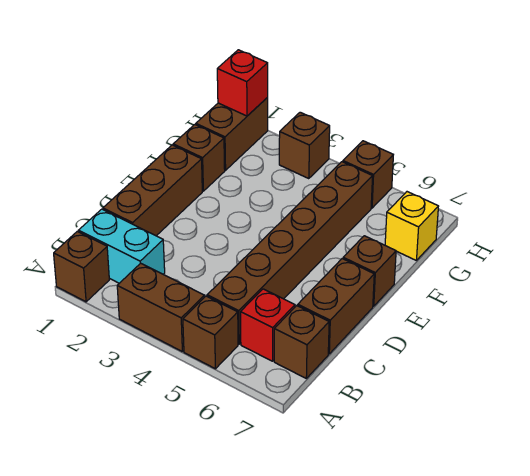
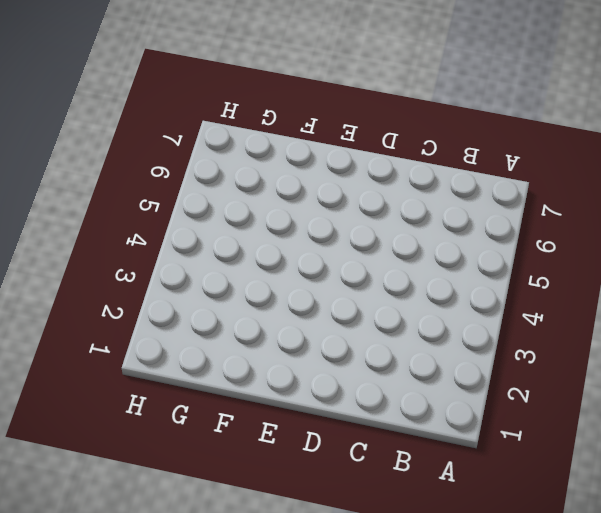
none -> brown brick A1 level 1
none -> brown brick A3:A4 level 1
none -> brown brick A5 level 1

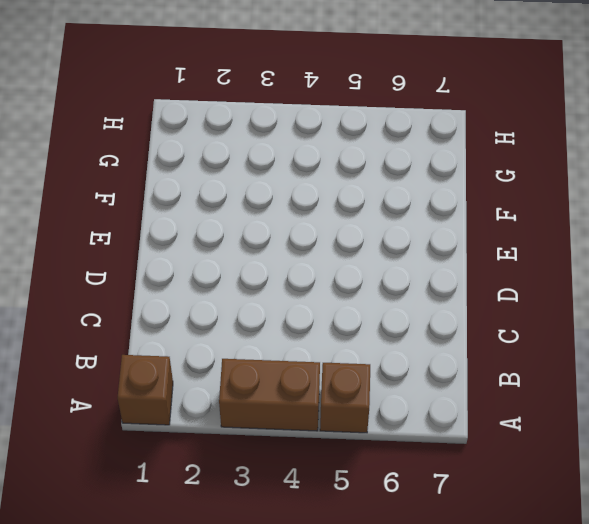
none -> cyan brick B1:B2 level 1
none -> brown brick B5:G5 level 1
none -> red brick B6 level 1

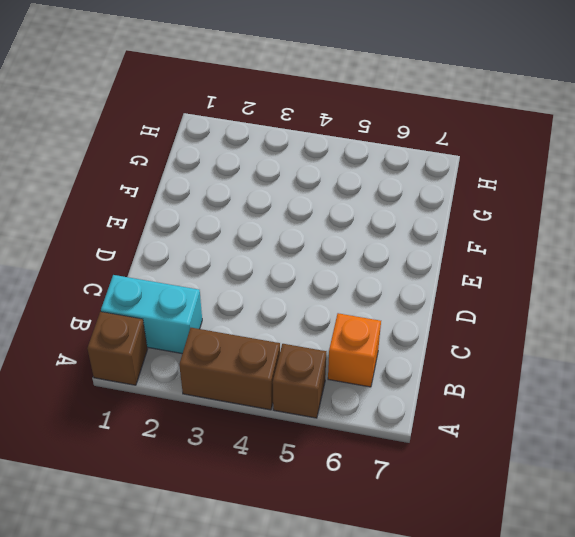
orange brick B6 level 1 -> red brick B6 level 1
none -> brown brick B5:G5 level 1
none -> brown brick B7 level 1
none -> brown brick C1:E1 level 1

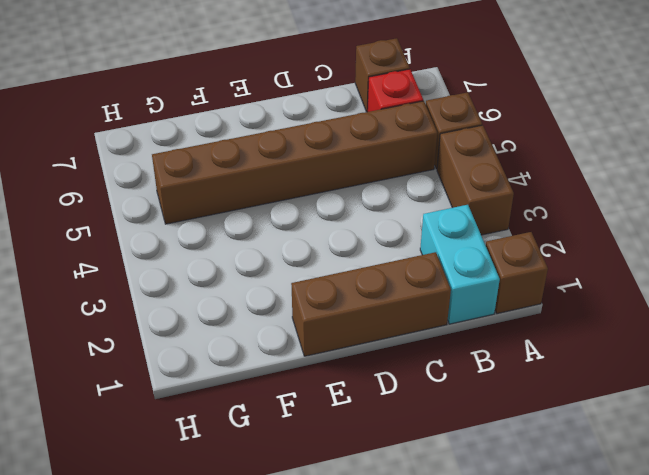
none -> brown brick C7:D7 level 1
none -> brown brick E7 level 1
none -> brown brick F1 level 1

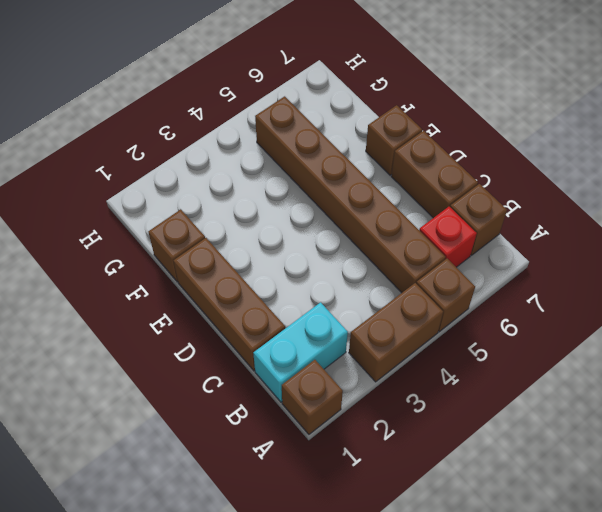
none -> brown brick G1:H1 level 1
none -> yellow brick G7 level 1
none -> brown brick H3 level 1

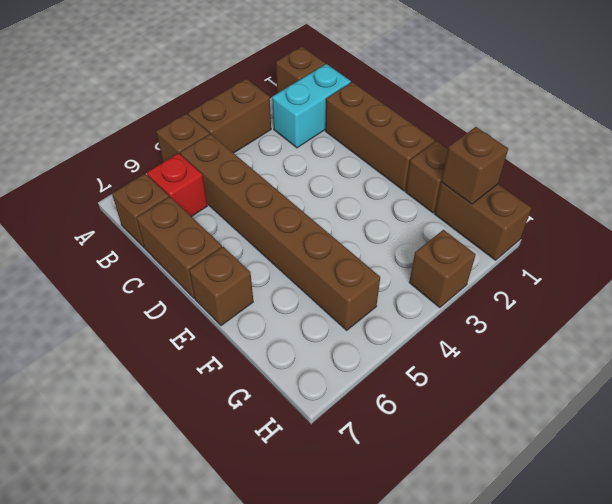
brown brick G1 level 2 -> brown brick H5 level 1
none -> yellow brick G7 level 1
none -> red brick H1 level 2

